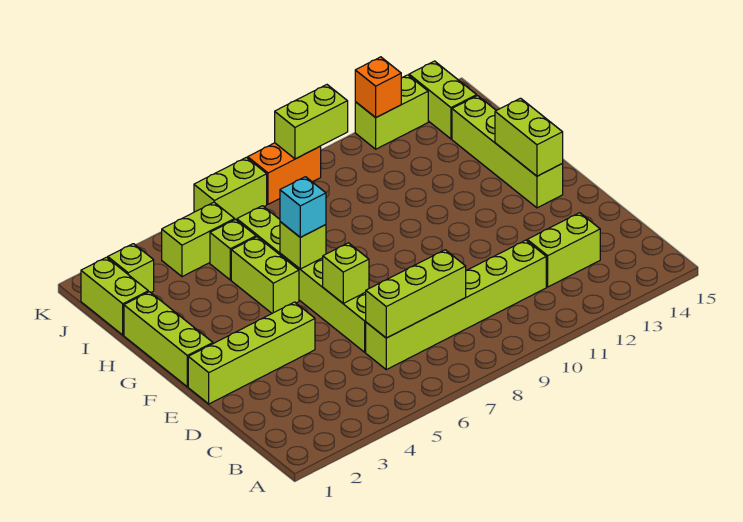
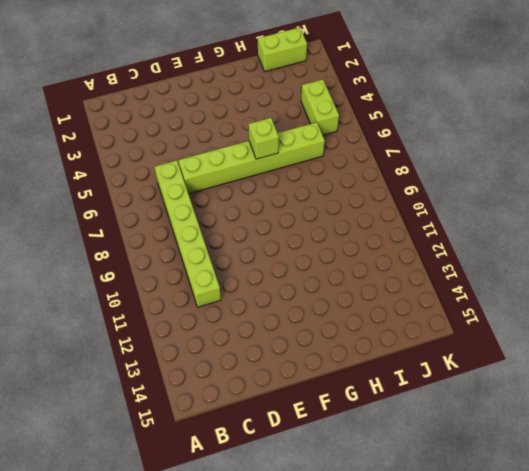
none -> lime brick C12:C13 level 1
none -> lime brick E1:E4 level 1
none -> lime brick F1:H1 level 1

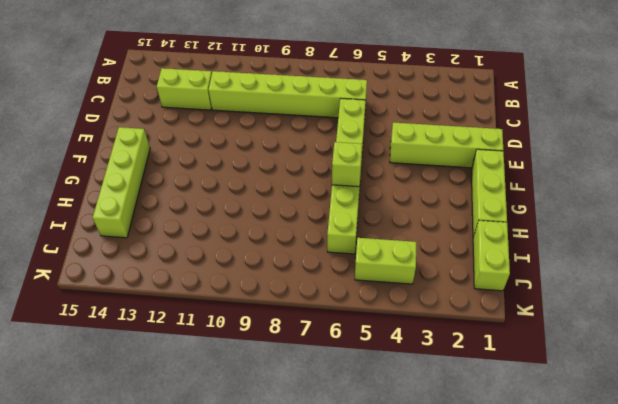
none -> lime brick G5:H5 level 1
none -> lime brick I5 level 1
none -> lime brick J2 level 1

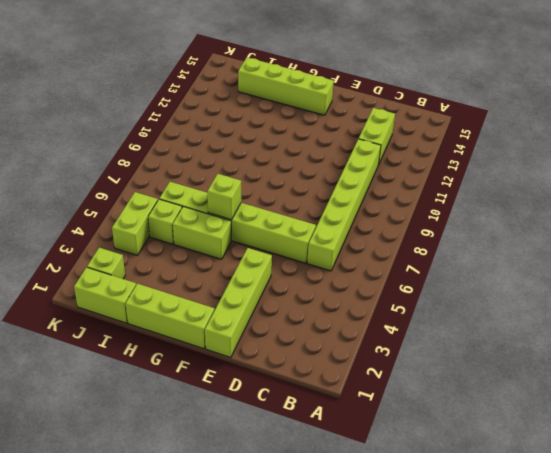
none -> lime brick J14:K14 level 1
none -> lime brick K6:K7 level 1
none -> orange brick K8:K9 level 1

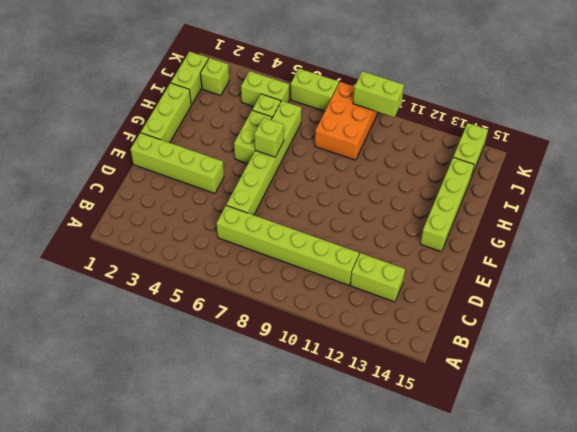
orange brick I8:K9 level 1 -> orange brick K8:K9 level 1
none -> lime brick K12:K13 level 1
none -> lime brick C6:C8 level 2
none -> lime brick E6 level 2

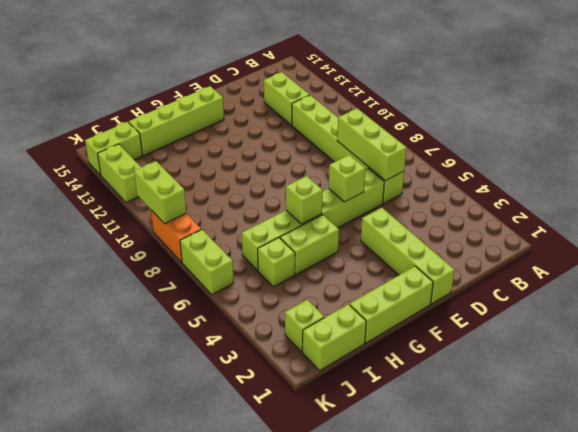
none -> lime brick J4:J5 level 1
none -> lime brick F14:G14 level 2
none -> orange brick K12 level 2

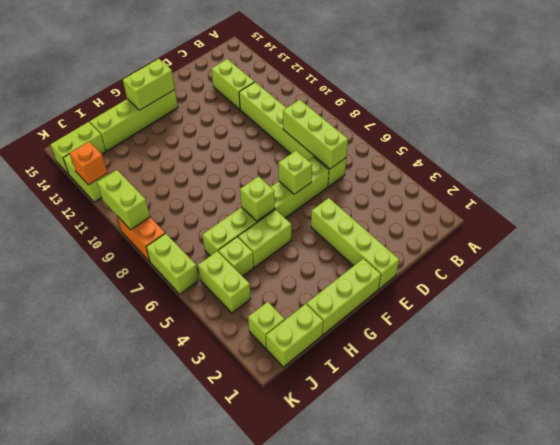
none -> cyan brick G6 level 3

